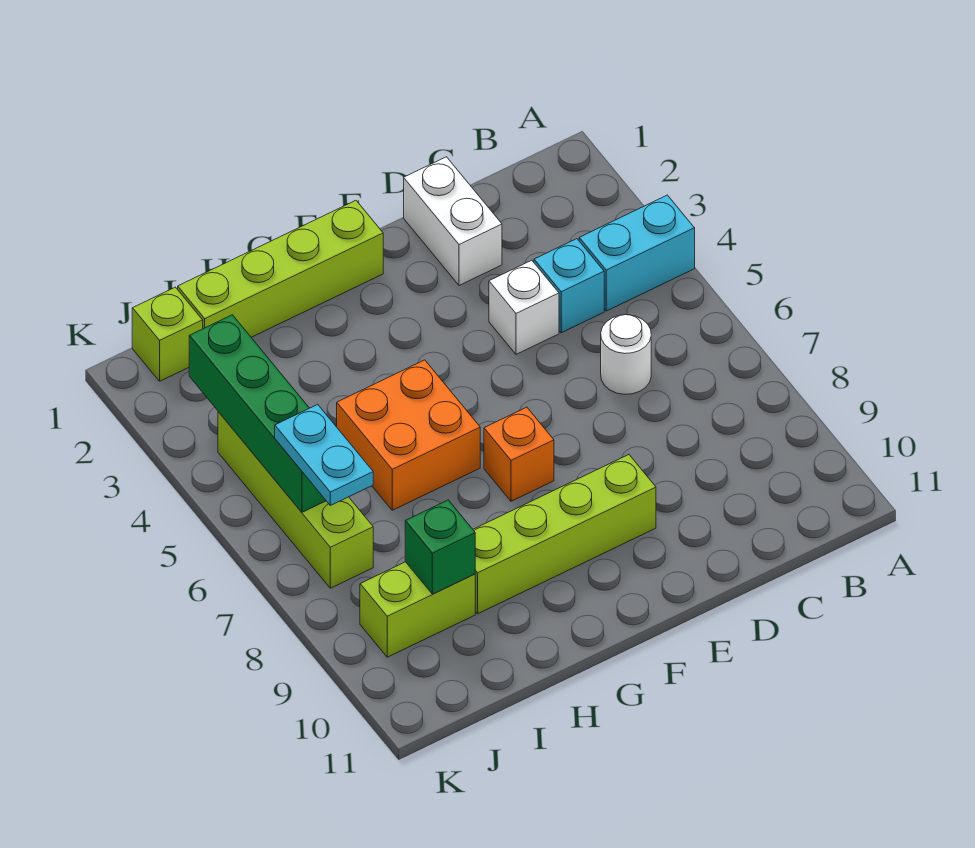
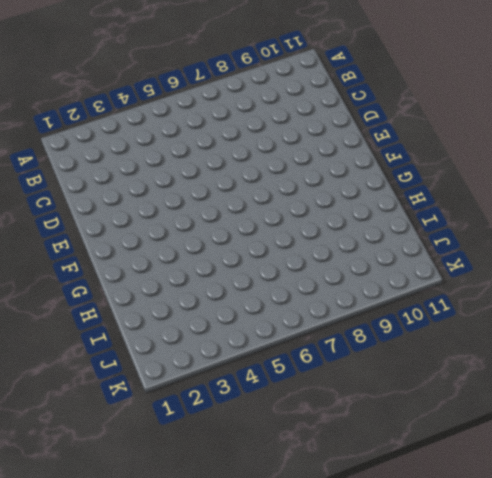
none -> cyan brick A4:B4 level 1
none -> cyan brick C4 level 1
none -> white round brick C6 level 1

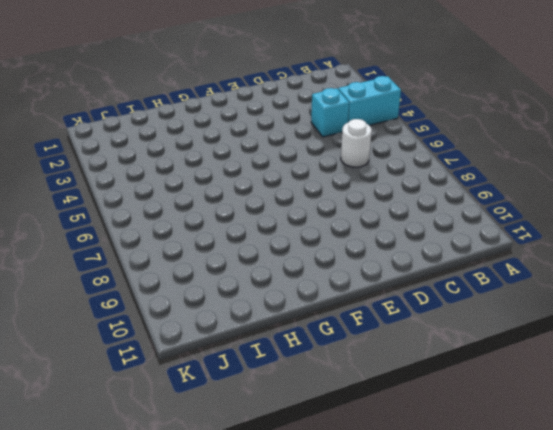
none -> white brick D1:D2 level 1
none -> white brick D4 level 1
none -> lime brick E9:H9 level 1

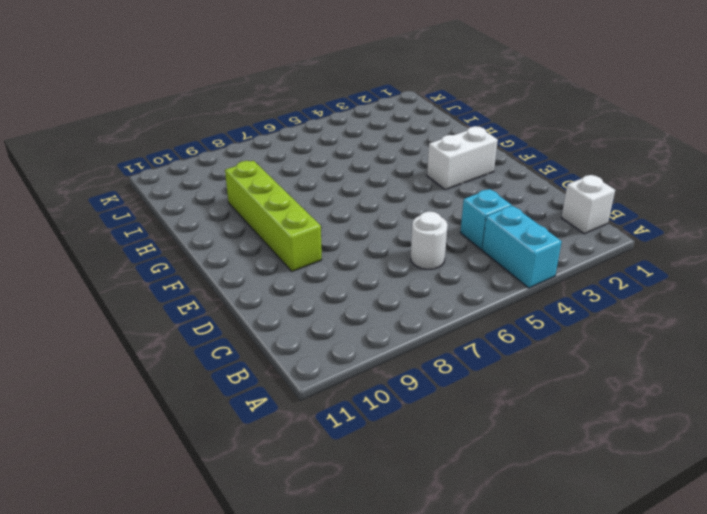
white brick B1 level 1 -> white brick D4 level 1
white brick F2:F3 level 1 -> white brick D1:D2 level 1
none -> lime brick F1:I1 level 1
none -> orange brick F7 level 1
none -> orange brick G5:H6 level 1

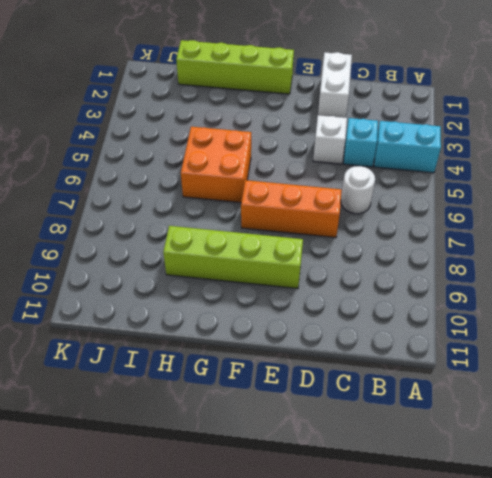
orange brick D7:F7 level 1 -> orange brick F7 level 1
none -> lime brick I9:J9 level 1
none -> lime brick J1 level 1
none -> lime brick J4:J7 level 1

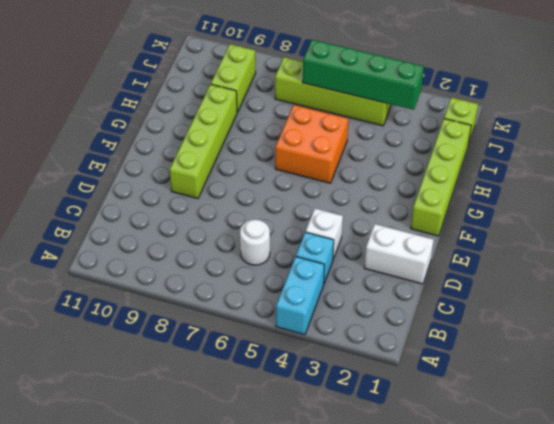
none -> orange brick F7 level 1
none -> green brick I9 level 2
none -> cyan plate J6:J7 level 3

